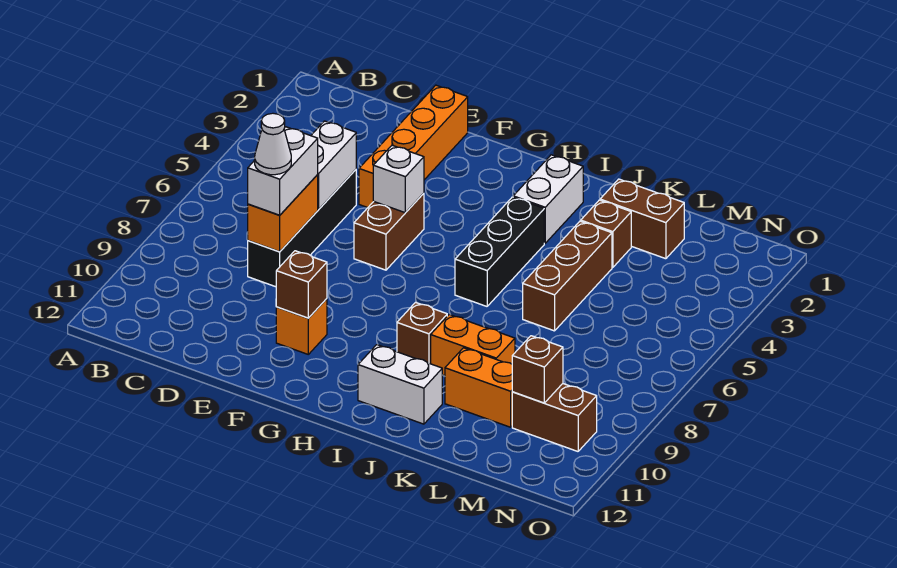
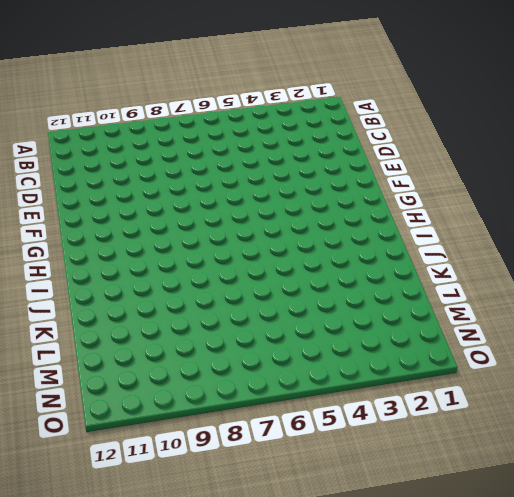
none -> black brick D5:D8 level 1
none -> orange brick E1:E4 level 1
none -> brown brick F5:F6 level 1

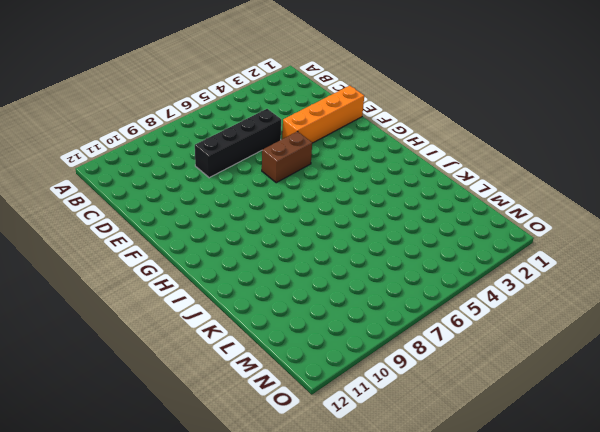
none -> orange brick F10 level 1
none -> white brick I2:I3 level 1
none -> black brick I4:I6 level 1

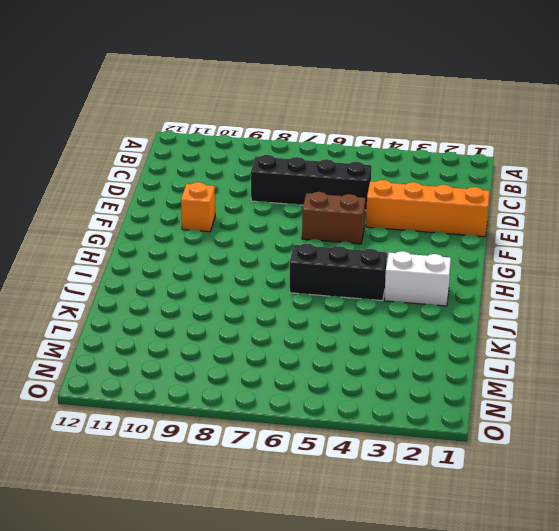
none -> brown brick I9 level 1
none -> white brick I11:J11 level 1
none -> orange brick J9:K9 level 1

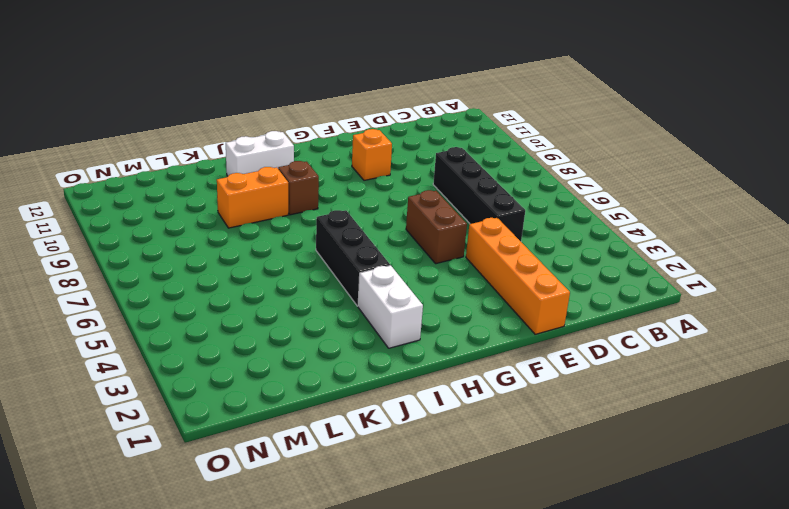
none -> brown brick K2:L2 level 1
none -> brown brick K3 level 1
none -> brown brick K4:K6 level 1

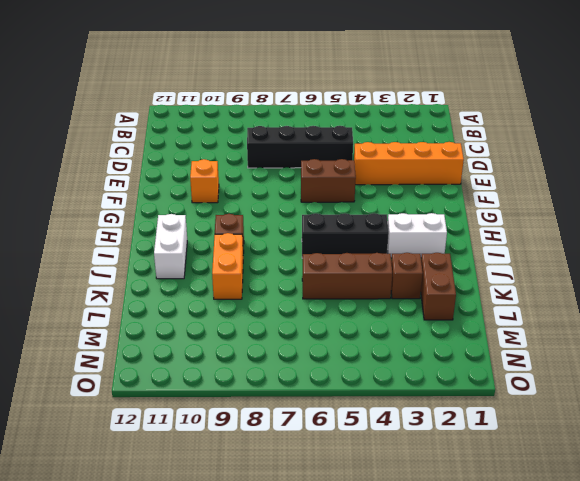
none -> orange brick K10:L10 level 1
none -> brown brick M10:N10 level 1
none -> white brick D5:D6 level 2

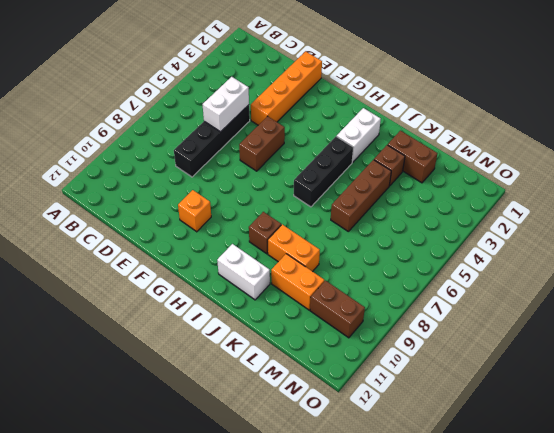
none -> orange brick D7:D8 level 2
none -> white brick F5 level 2
none -> brown brick F10 level 2

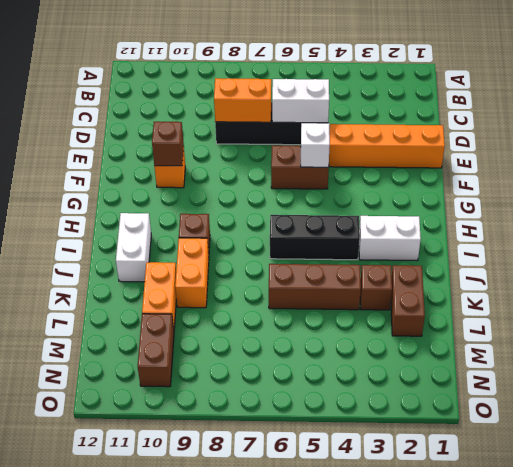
none -> brown brick M10 level 2
none -> white brick D7:D8 level 3
none -> white cone D8 level 4

